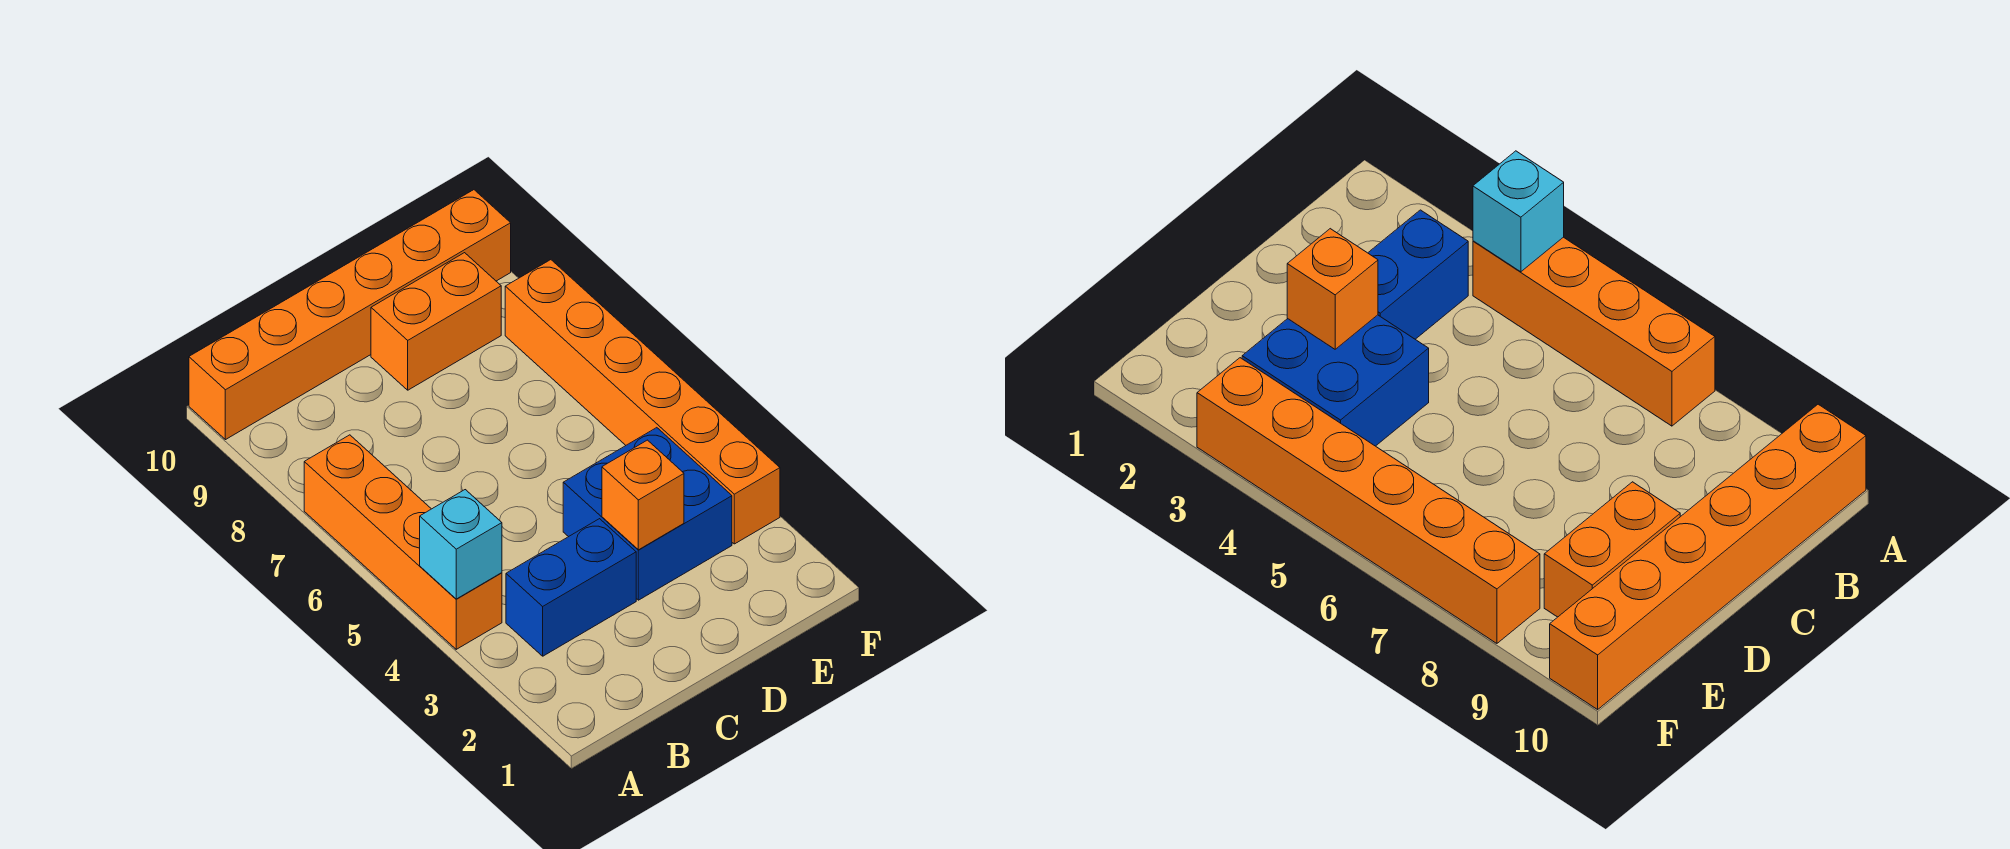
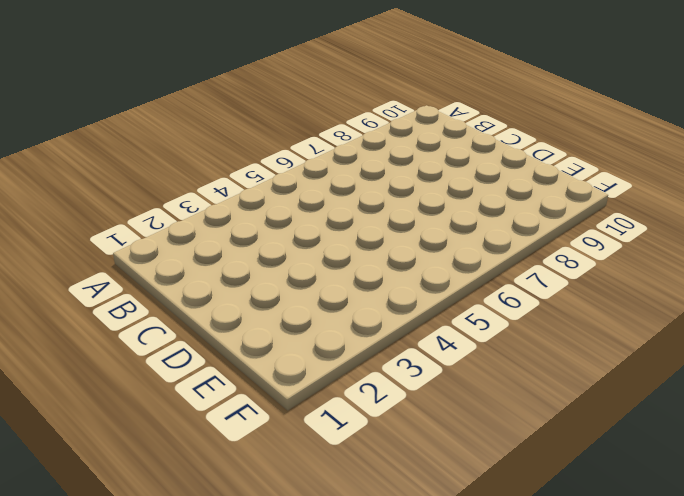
none -> orange brick A4:A7 level 1
none -> orange brick A10:F10 level 1

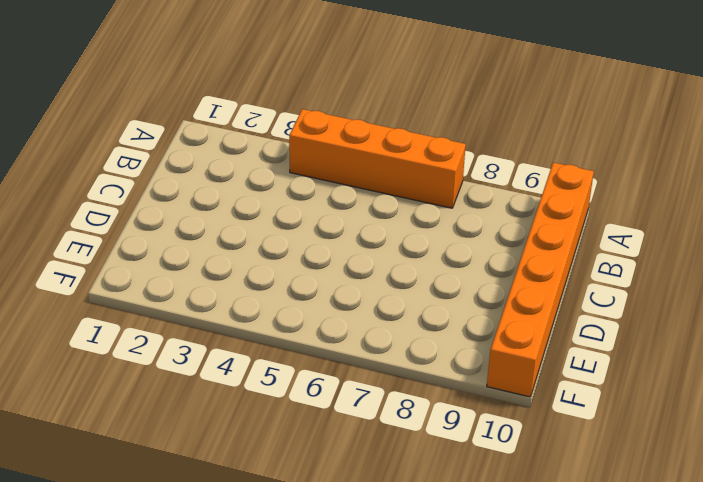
none -> blue brick B3:C3 level 1
none -> blue brick D3:E4 level 1

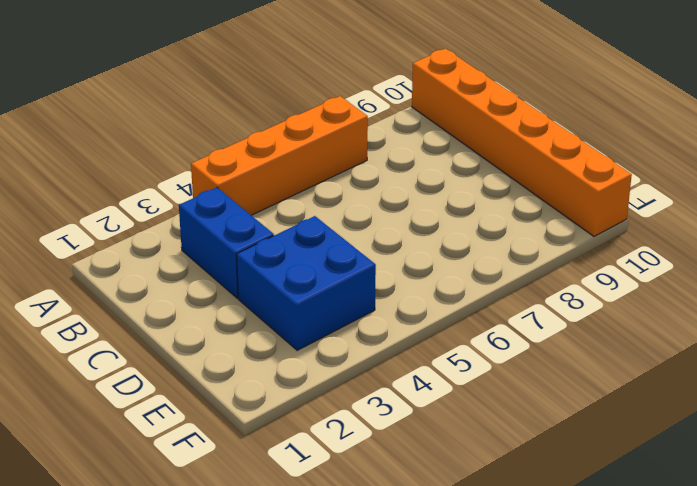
none -> orange brick D9:E9 level 1
none -> orange brick F3:F8 level 1

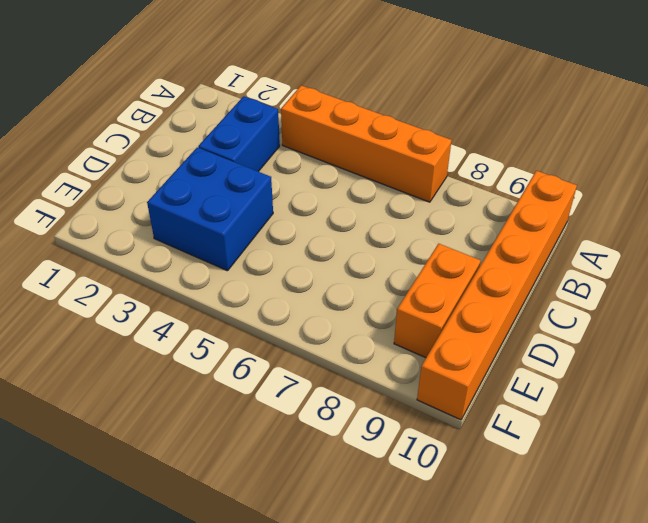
none -> orange brick F3:F8 level 1
none -> cyan brick A4 level 2

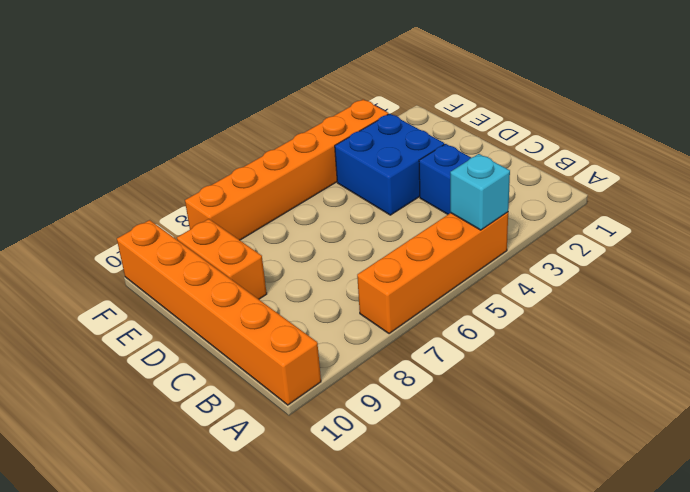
none -> orange brick D3 level 2

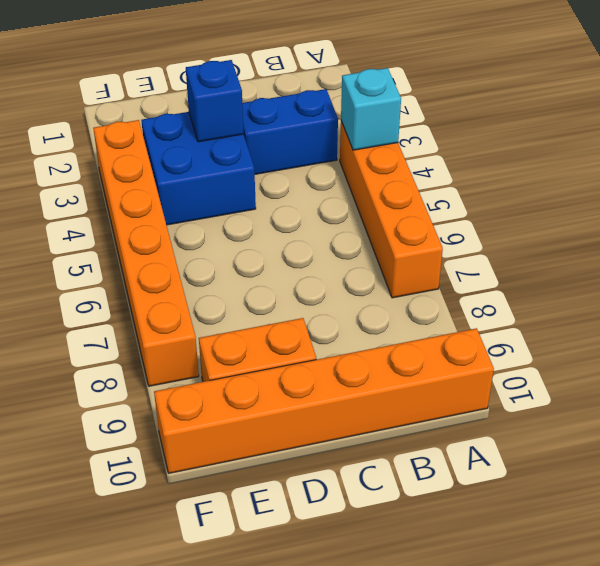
blue brick D3 level 2 -> orange brick D3 level 2

